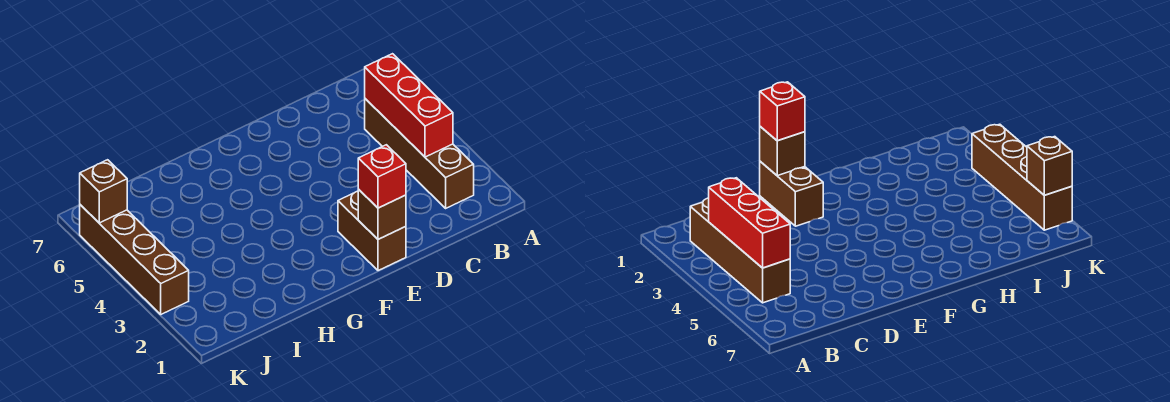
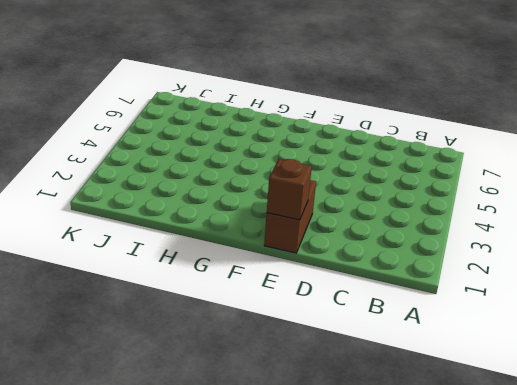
none -> brown brick B2:B5 level 1
none -> brown brick K3:K6 level 1

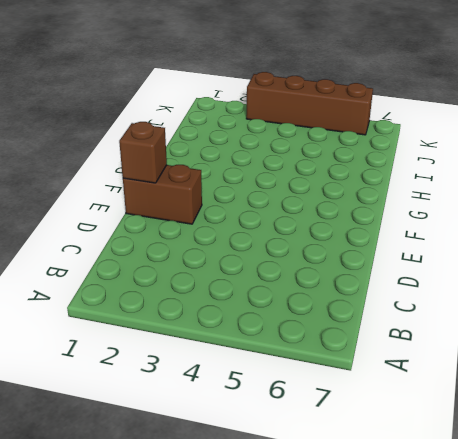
none -> brown brick B2:B5 level 1
none -> red brick B3:B5 level 2

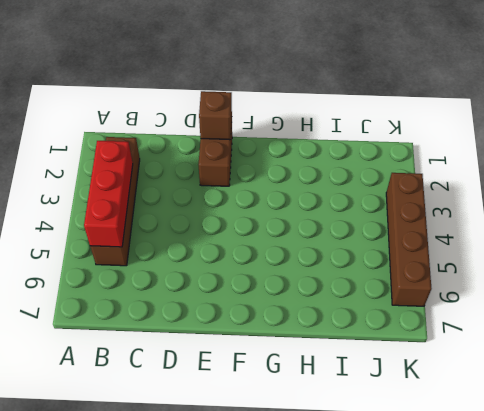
none -> brown brick K6 level 2
none -> red brick E1 level 3

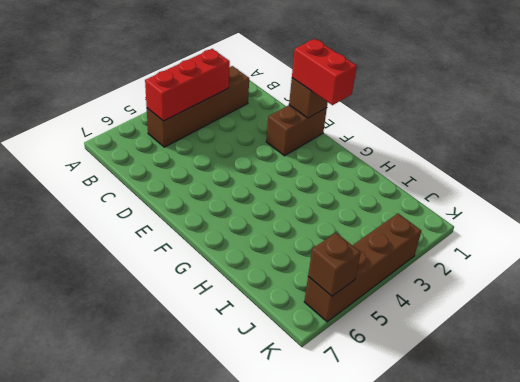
red brick E1:F1 level 3 -> red brick E1 level 3

